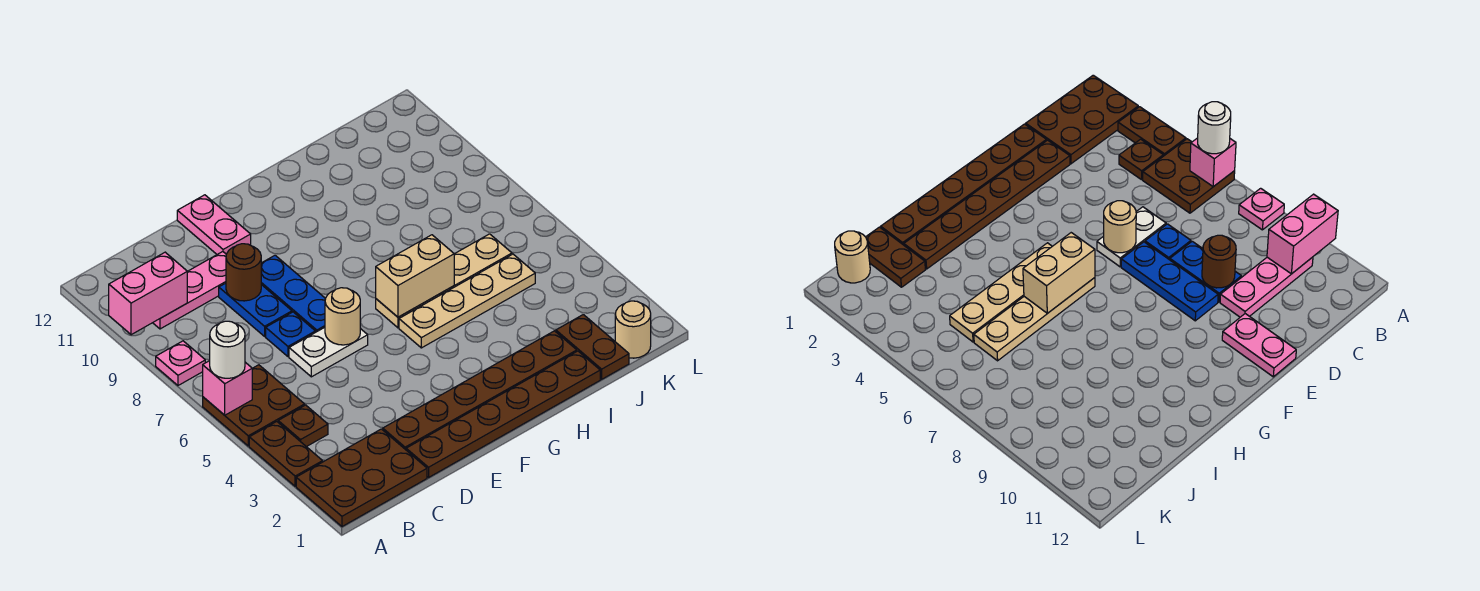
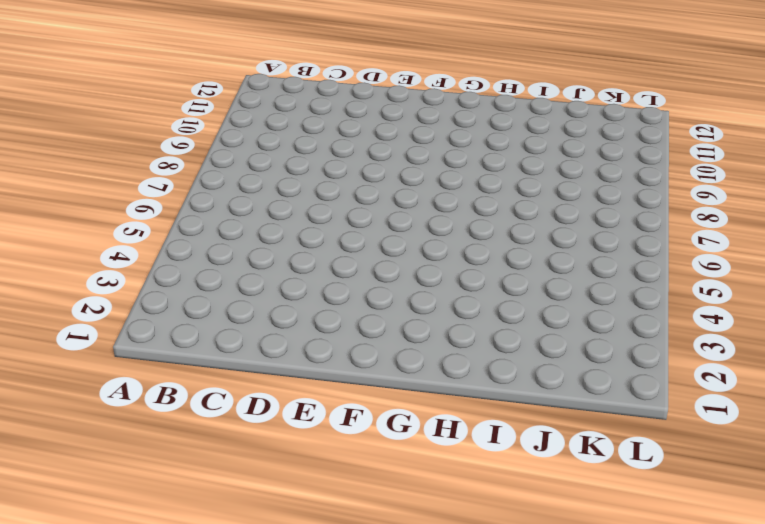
none -> brown plate A1:C2 level 1
none -> brown plate A3:A4 level 1
none -> brown plate A5:B6 level 1

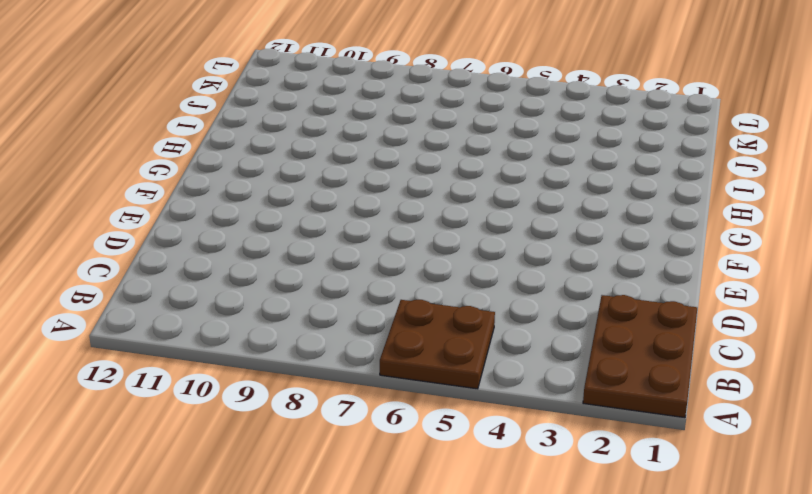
none -> brown plate A3:A4 level 1
none -> pink plate A8 level 1
none -> brown plate B4 level 1

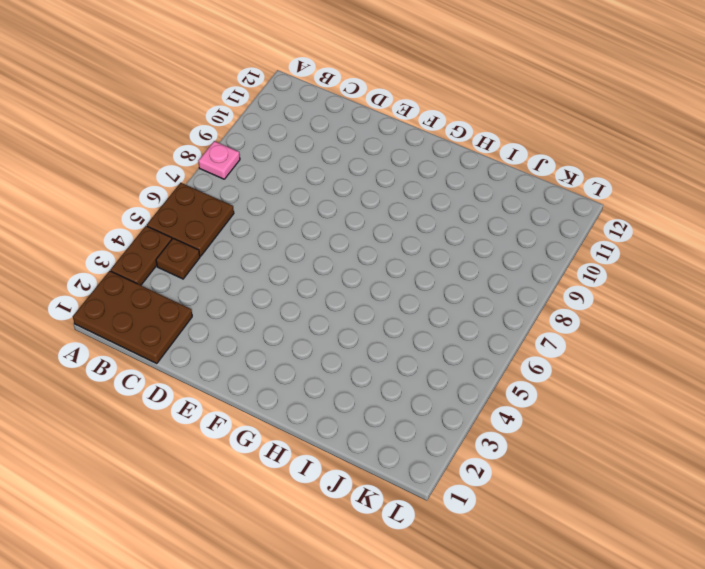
none -> pink plate B10:D10 level 1
none -> brown plate D1:I1 level 1
none -> brown plate D2:I2 level 1

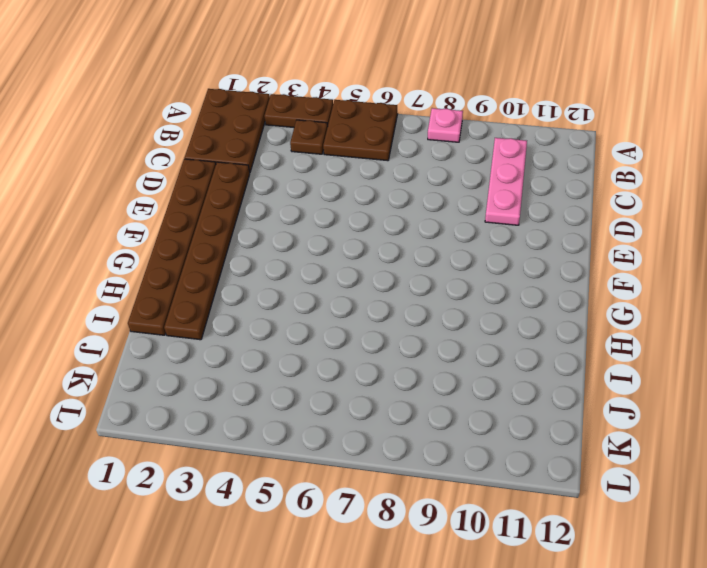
none -> white plate D6:E6 level 1
none -> blue plate D7 level 1
none -> blue plate D8:D9 level 1

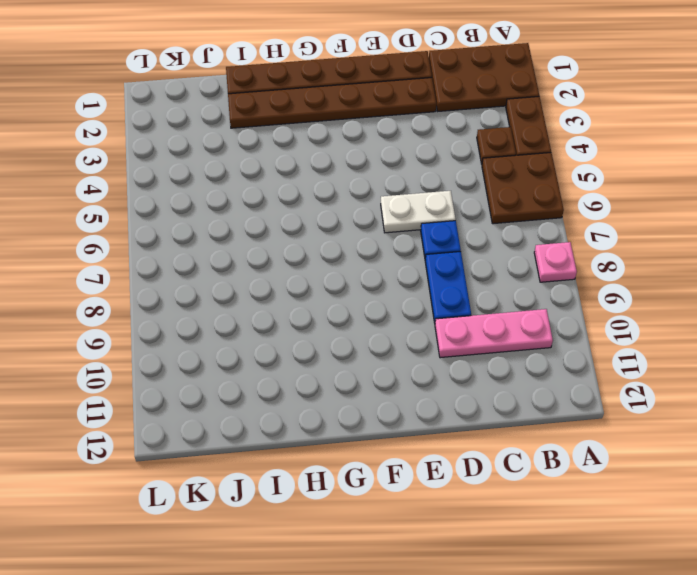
none -> blue plate E7:E9 level 1
none -> pink plate E11:E12 level 1
none -> tan plate G5:J5 level 1

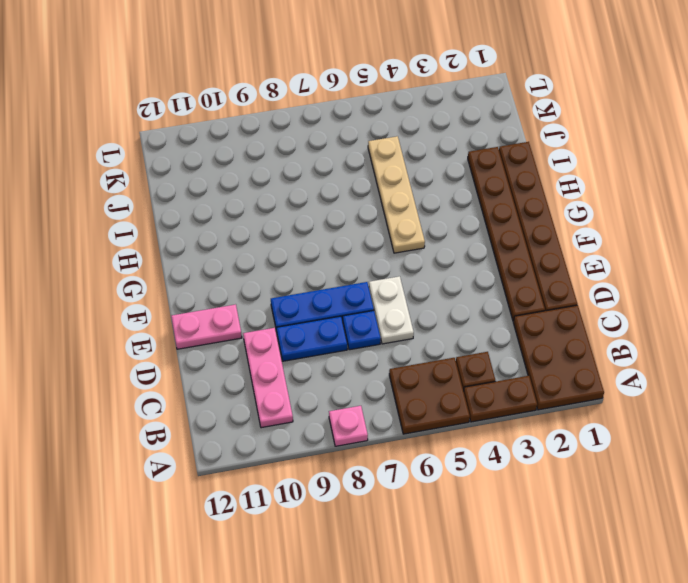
none -> tan plate G6:J6 level 1
none -> brown plate J1:J2 level 1
none -> tan round brick K1 level 1

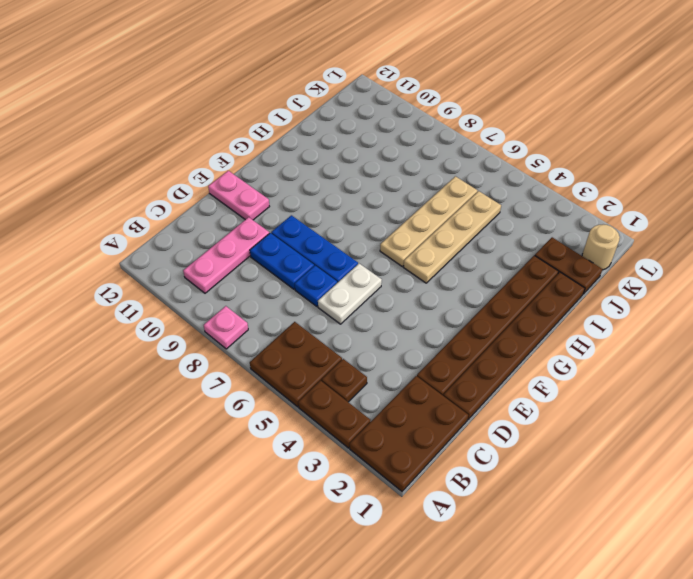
none -> pink brick A6 level 2
none -> pink brick A10:B10 level 2
none -> brown round brick D9 level 2

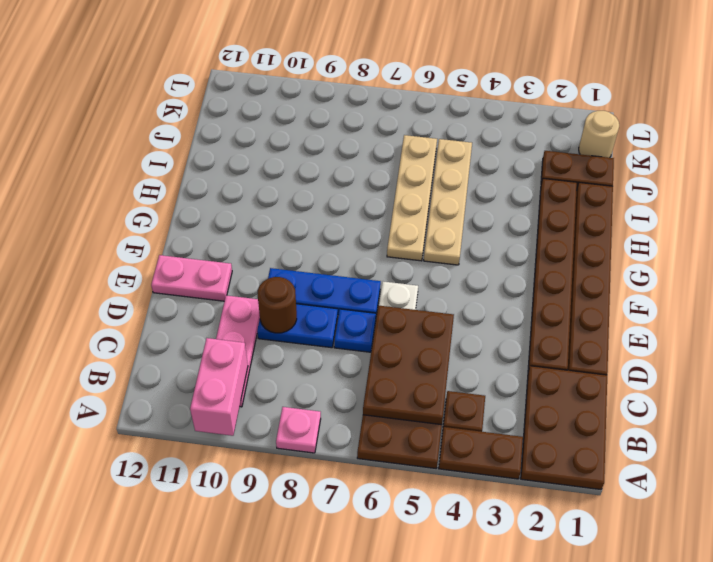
brown plate B5:D6 level 2 -> none
none -> pink brick A6 level 2
none -> tan round brick E6 level 2
none -> tan brick G6:H6 level 2

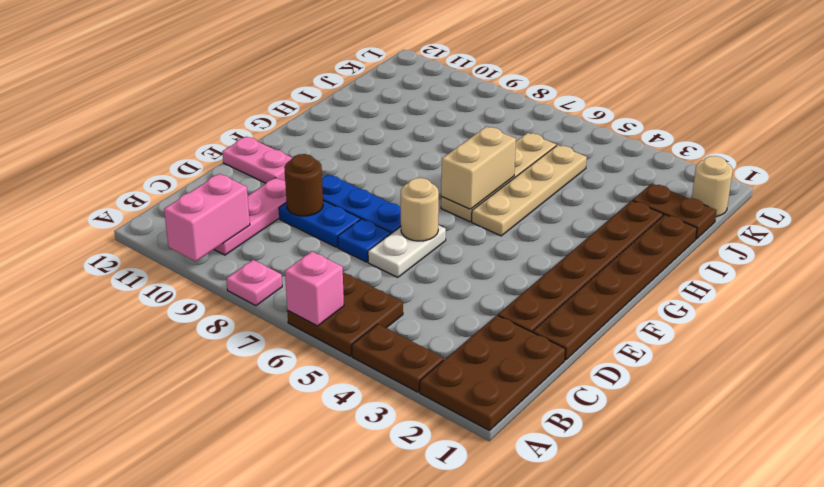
none -> brown plate B4 level 1
none -> white round brick A6 level 3

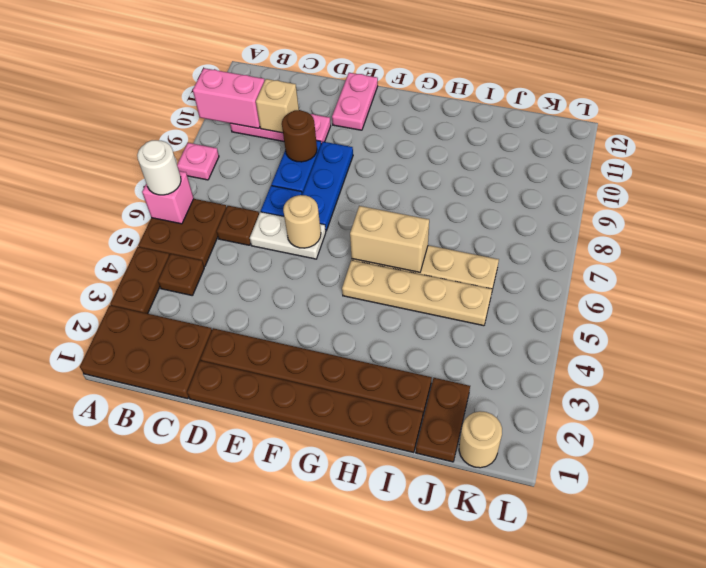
brown plate C6 level 1 -> none
tan brick C10 level 2 -> none

